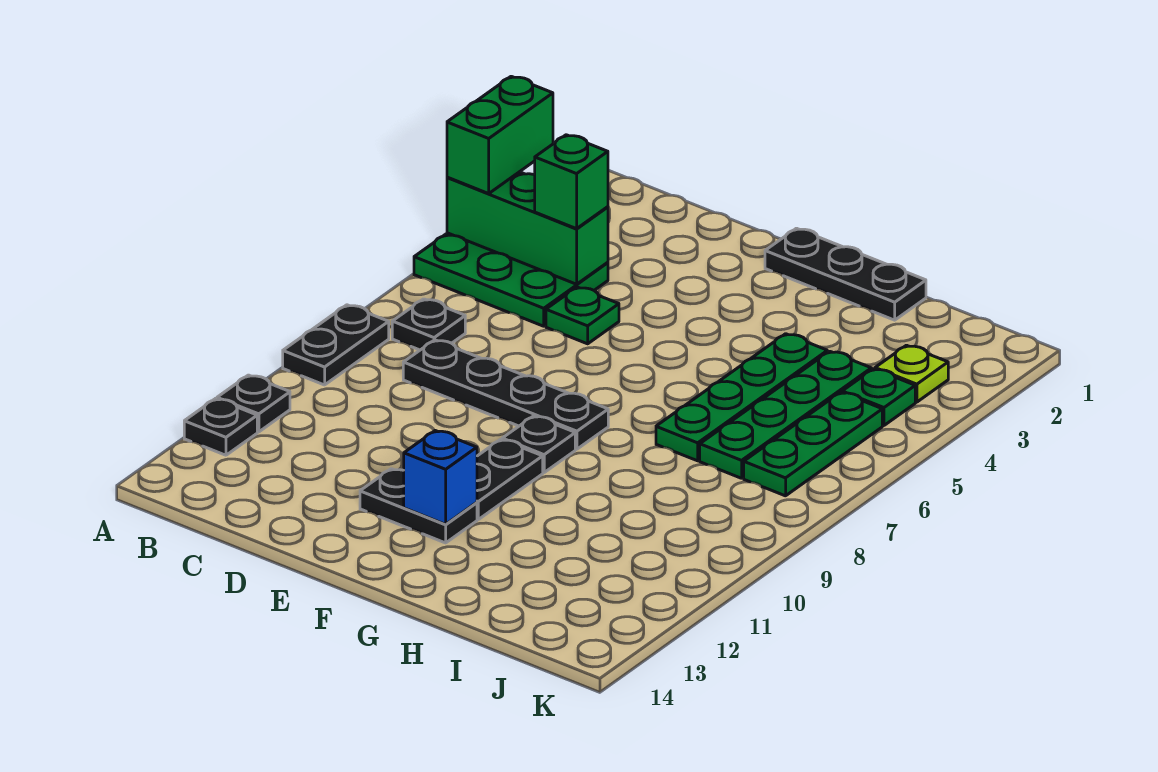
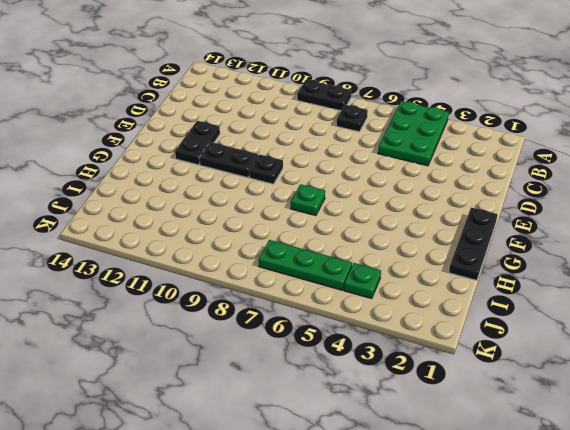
green plate G7 level 1 -> green plate D5 level 1
none -> black plate A11 level 1
none -> black plate A12 level 1
none -> black plate C8:F8 level 1

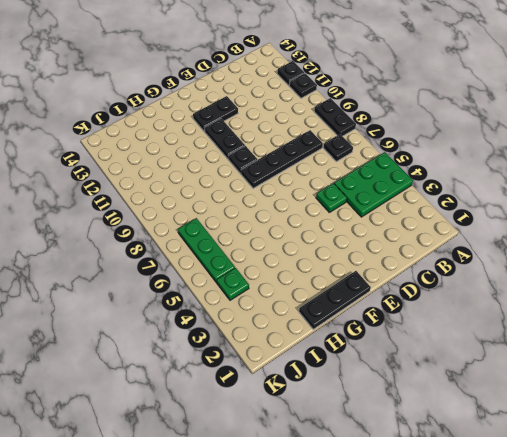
none -> green plate H4:H7 level 1
none -> green plate I4:I7 level 1
none -> lime plate J3 level 1

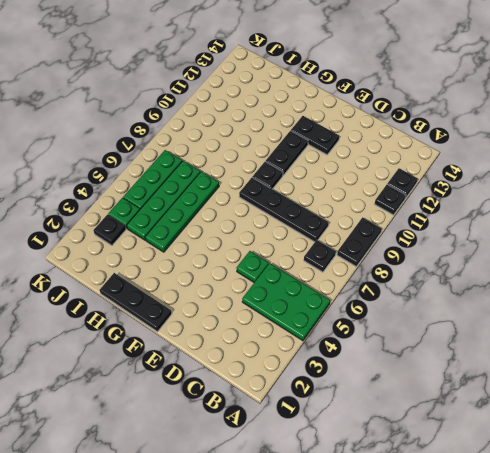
black plate J3 level 1 -> lime plate J3 level 1
none -> green brick A4:C4 level 2
none -> blue brick F12 level 2
none -> green brick A3:A4 level 3

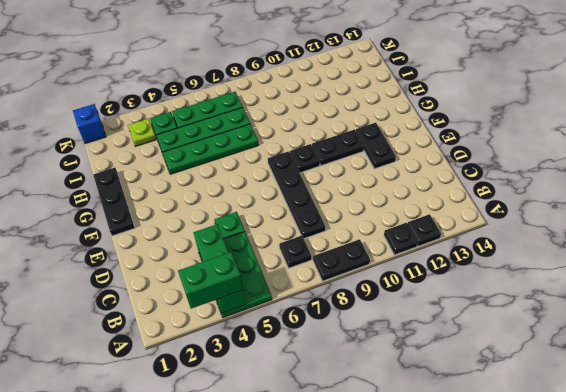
blue brick K1 level 1 -> blue brick F12 level 2
none -> green brick C4 level 3

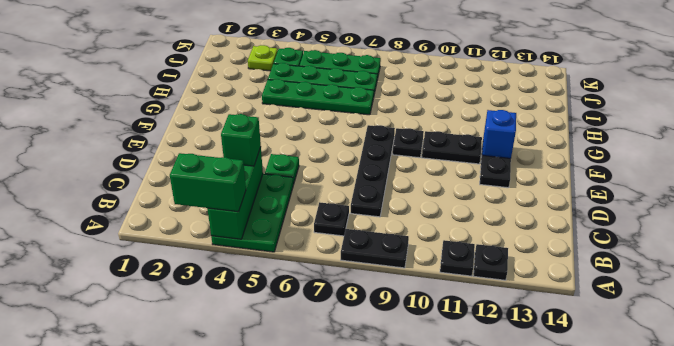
none -> black plate F1:H1 level 1

